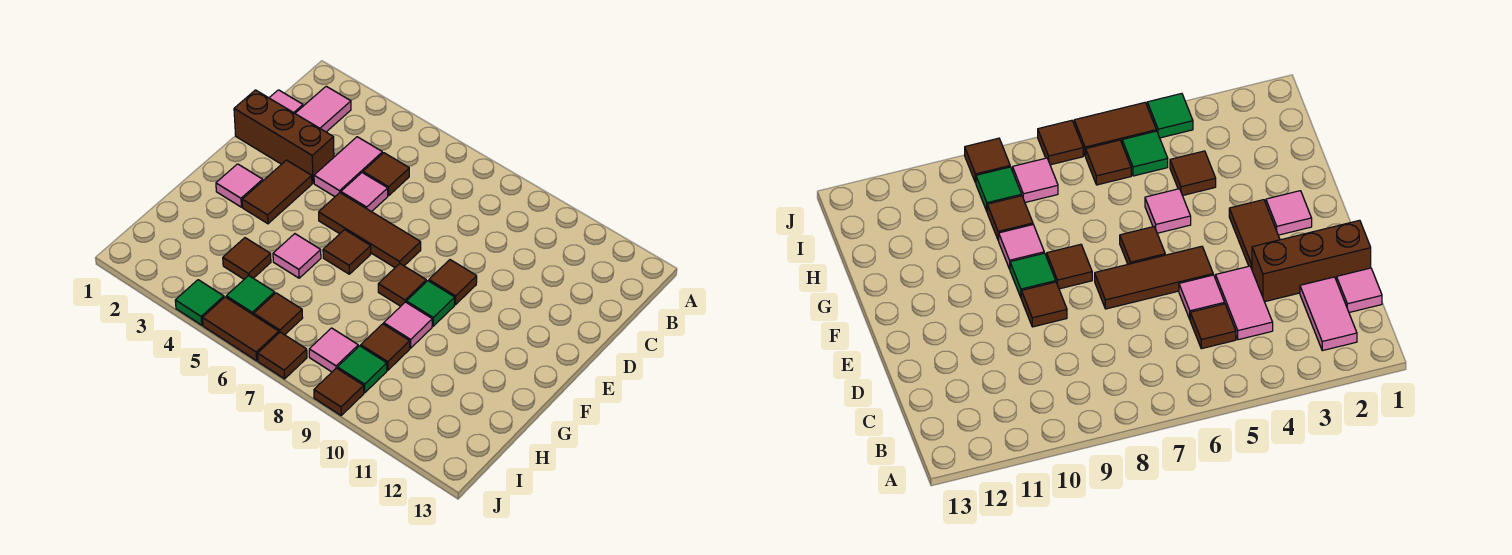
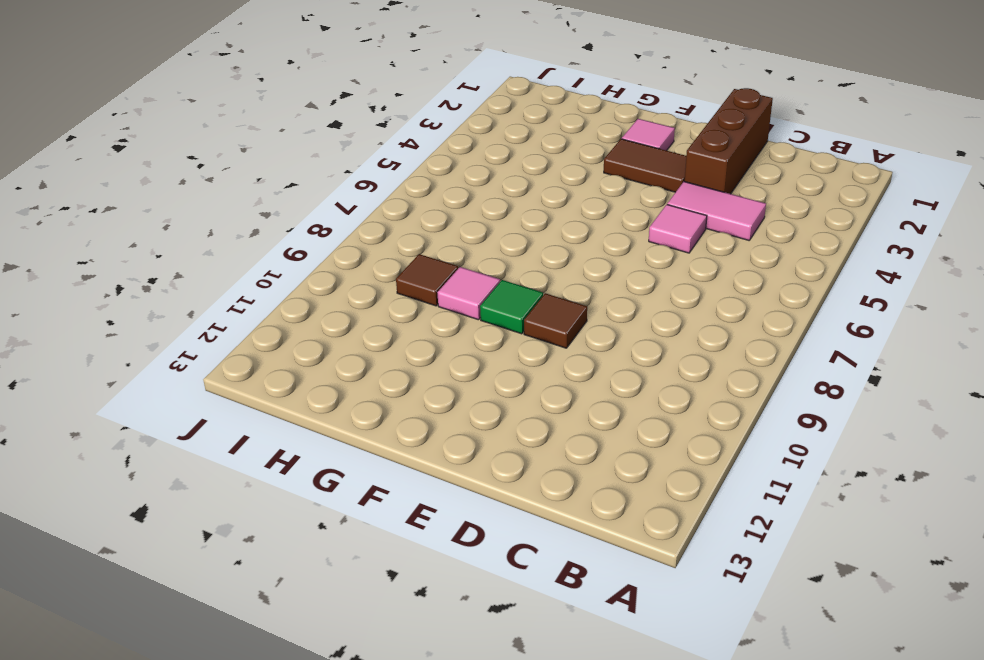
none -> pink tile B2:C2 level 1
none -> pink tile C1 level 1
none -> brown tile C5 level 1

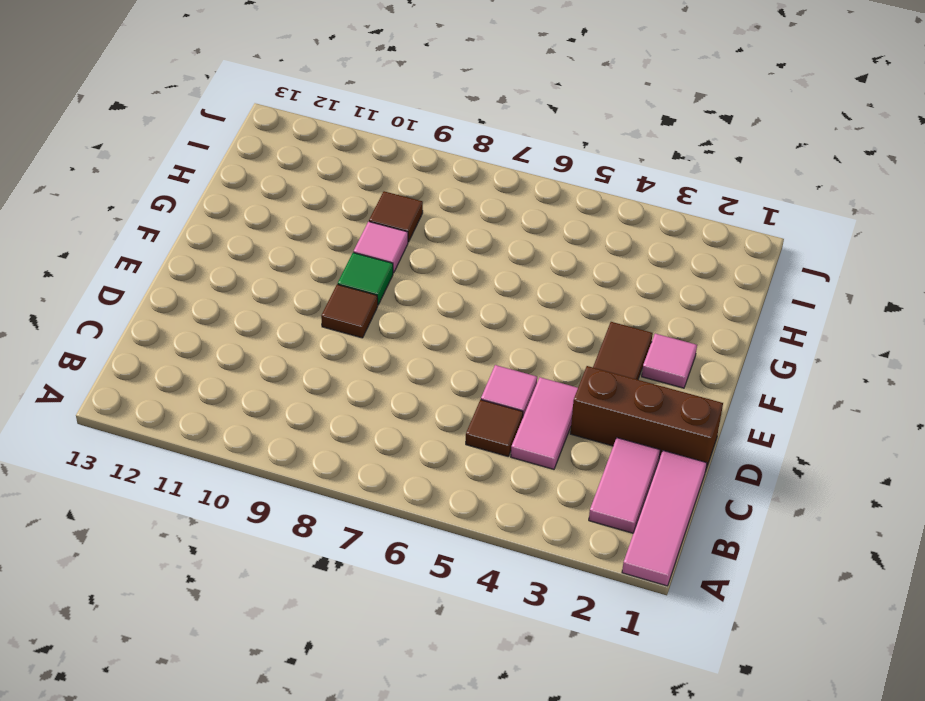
pink tile A1:C1 level 1 -> pink tile C1 level 1
none -> brown tile E5:E7 level 1
none -> brown tile F6 level 1
none -> brown tile F8 level 1

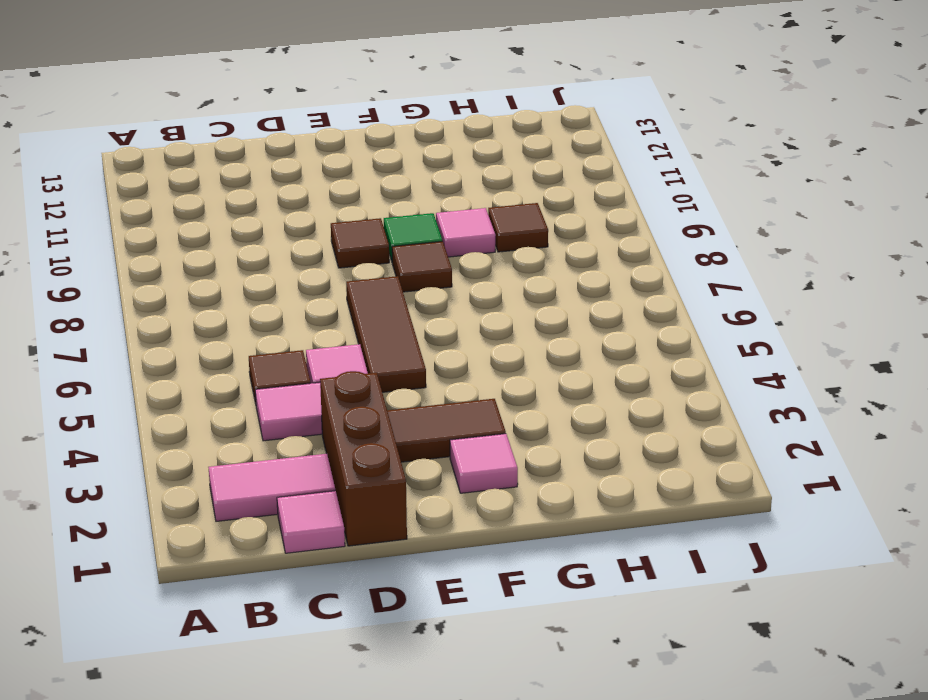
none -> brown tile F6 level 1
none -> pink tile G5 level 1
none -> brown tile H4 level 1

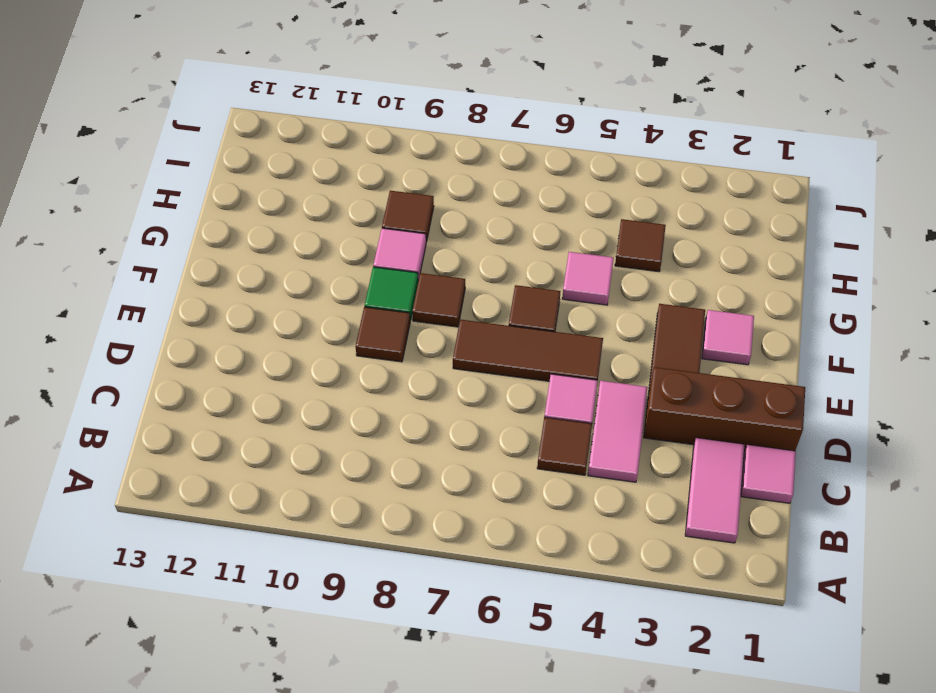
none -> green tile I5 level 1
none -> brown tile I6 level 1
none -> pink tile I8 level 1

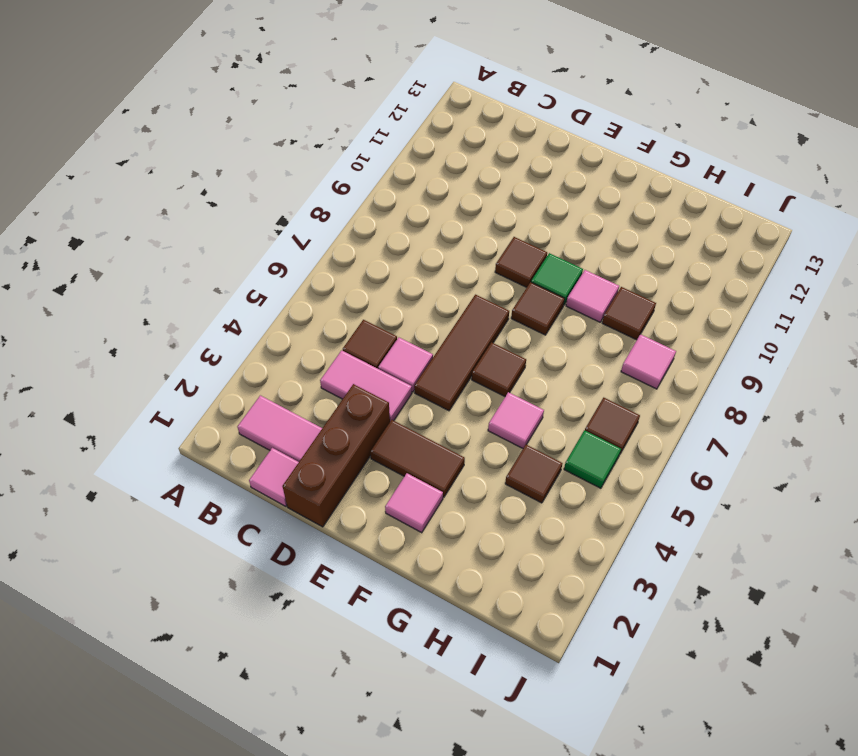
none -> green tile I9 level 1
none -> green tile J4 level 1
none -> brown tile J5:J6 level 1

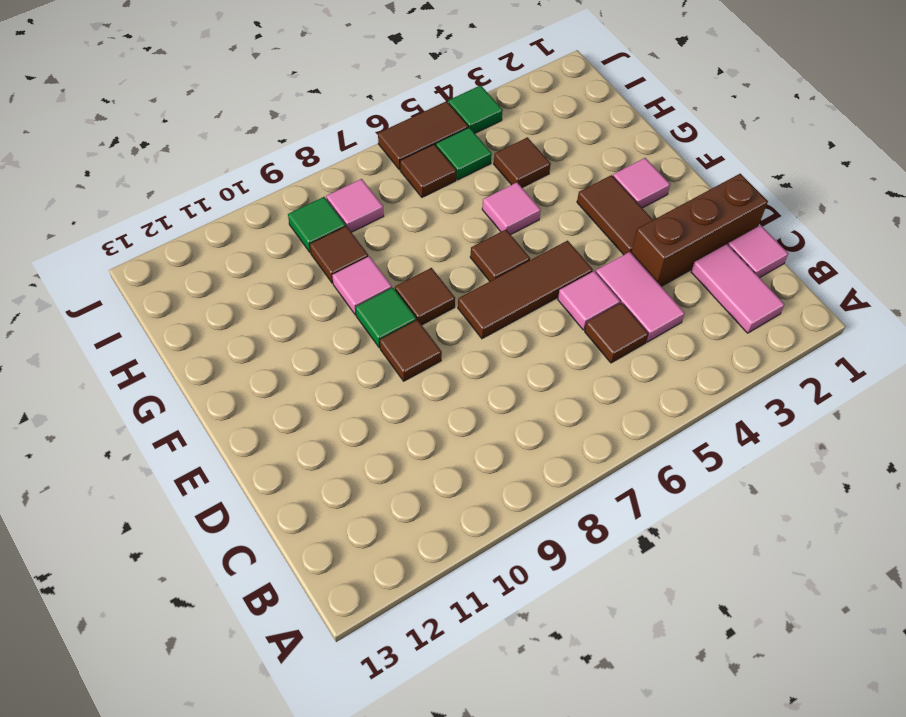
none -> brown tile J7 level 1
none -> brown tile J9 level 1

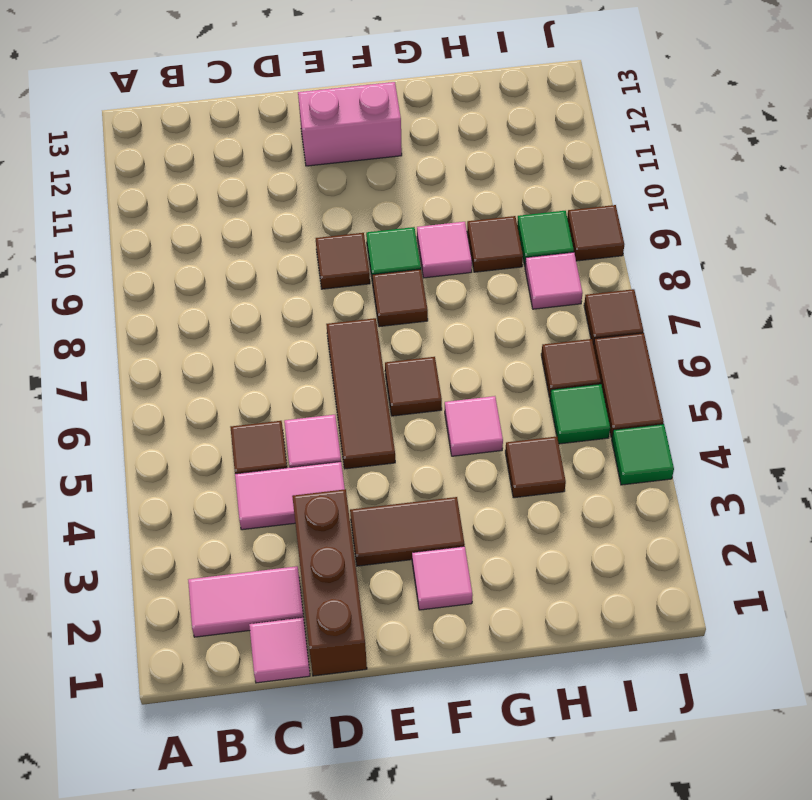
pink brick E12:F12 level 1 -> none

